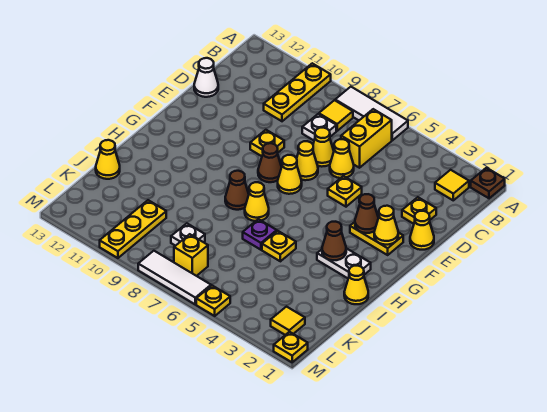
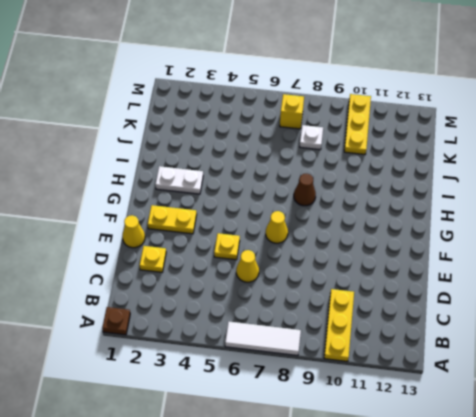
none -> yellow tile B2 level 1
none -> yellow brick B6:C6 level 1
none -> yellow tile B8 level 1
none -> white plate C8 level 1

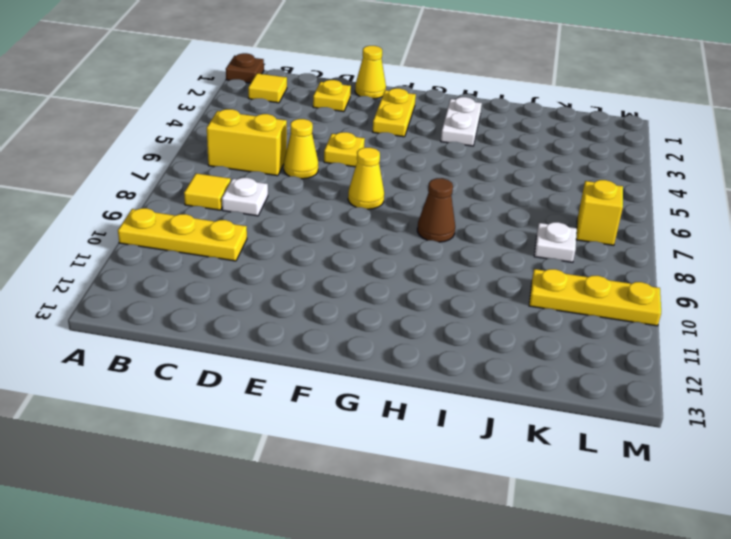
none -> white tile A6:A8 level 1
none -> yellow cone D7 level 1
none -> white cone D13 level 1
none -> yellow cone E7 level 1

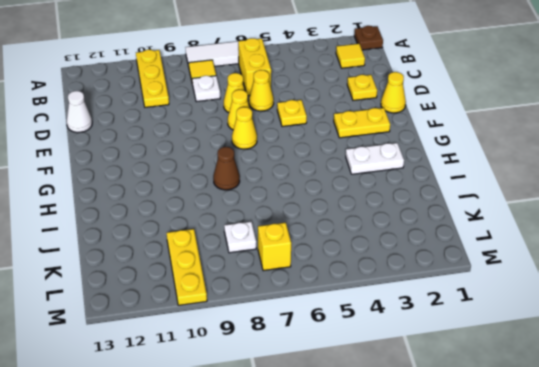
none -> yellow plate E9 level 1
none -> brown cone F8 level 1
none -> yellow cone H7 level 1
none -> yellow cone I1 level 1

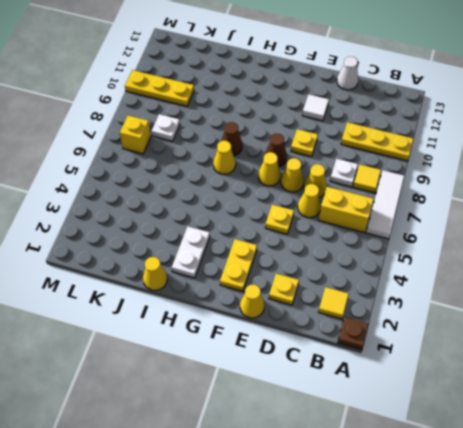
white tile E11 level 1 -> none
none -> yellow plate I5 level 1
none -> purple plate I6 level 1
none -> yellow cone J13 level 1
none -> yellow tile L2 level 1

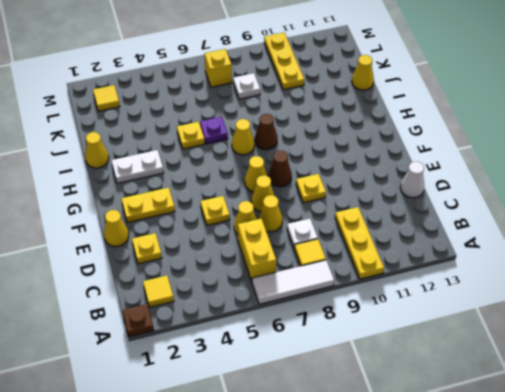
none -> yellow plate M1 level 1
none -> yellow plate M5 level 1
none -> white tile M6:M8 level 1
none -> yellow cone F2 level 2

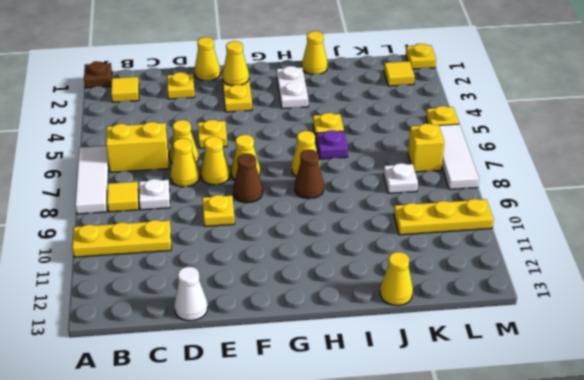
none -> brown cone F3 level 2
none -> brown cone H3 level 2

